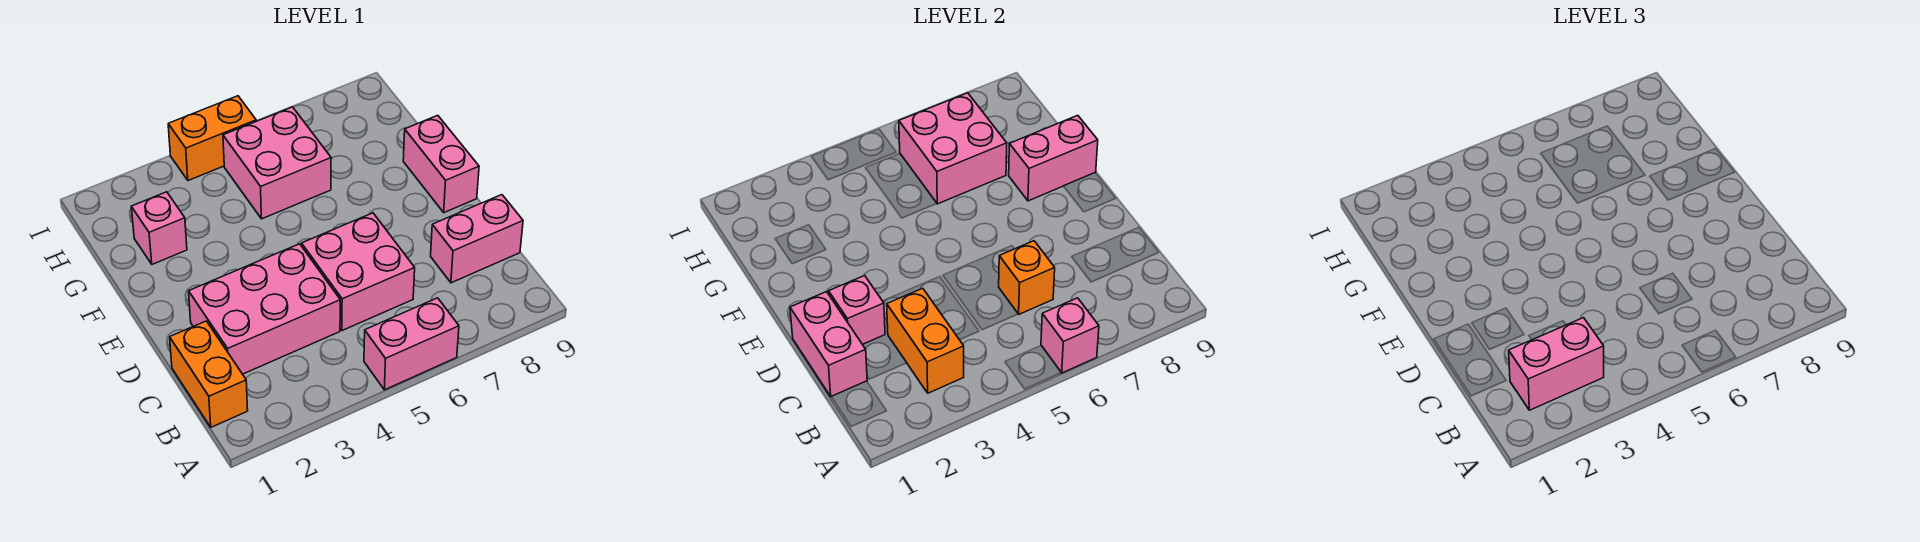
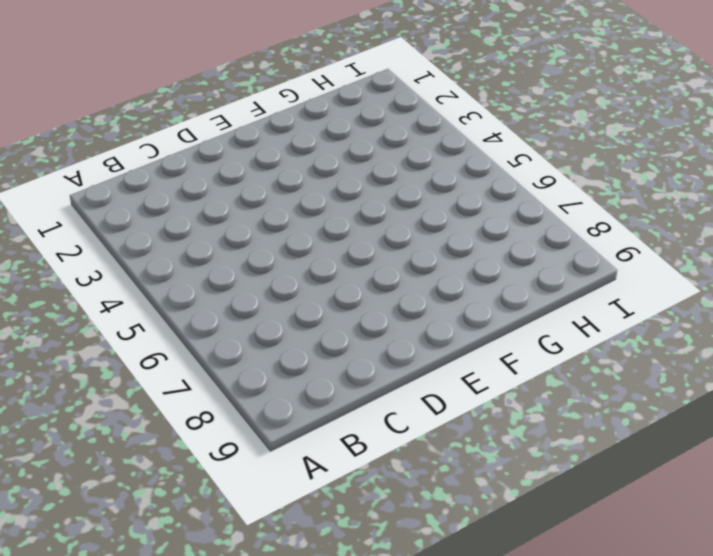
none -> pink brick A5:A6 level 1
none -> orange brick B1:C1 level 1
none -> pink brick C2:D4 level 1

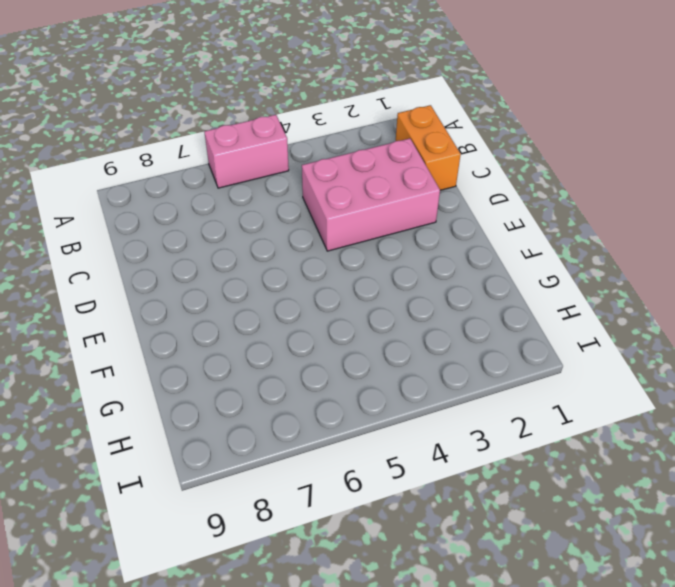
none -> pink brick C5:D6 level 1
none -> pink brick C8:C9 level 1
none -> pink brick E9:F9 level 1

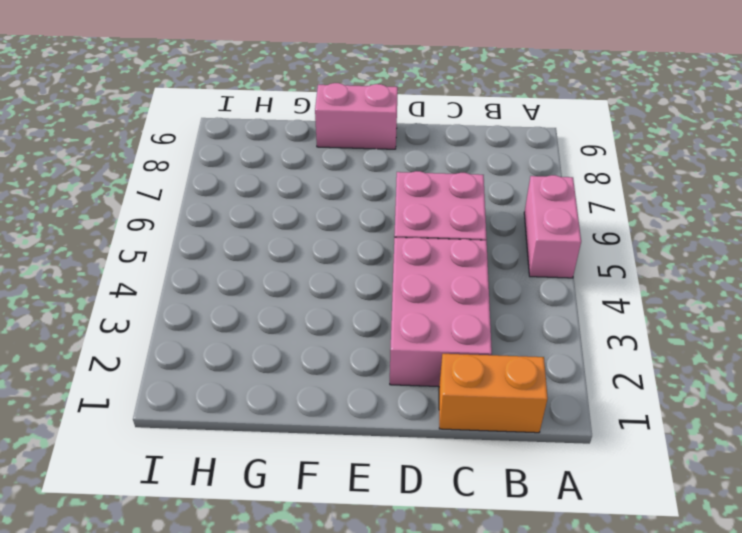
none -> pink brick C8:C9 level 1
none -> pink brick G2 level 1
none -> pink brick G5:H6 level 1

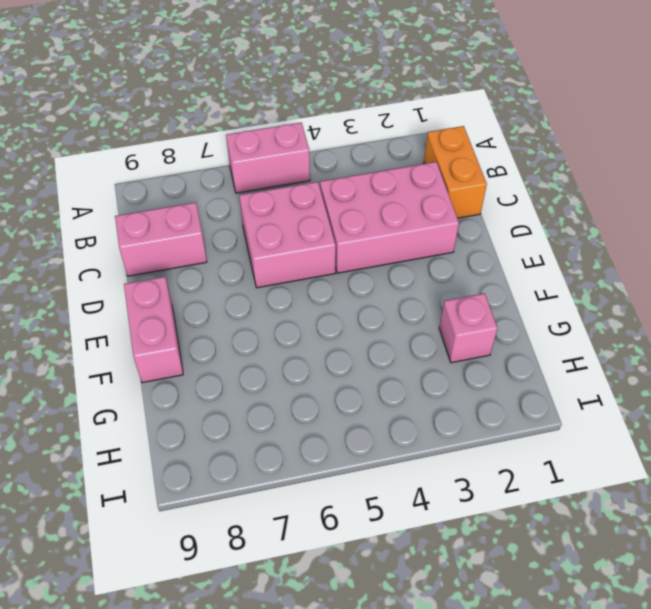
none -> pink brick G5:H6 level 1
none -> orange brick I4:I5 level 1
none -> pink brick A6 level 2

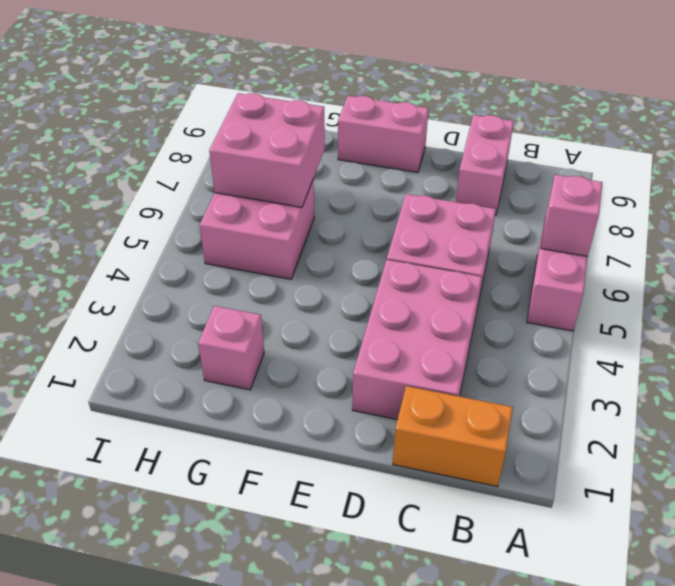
none -> orange brick I4:I5 level 1
none -> orange brick B3:C3 level 2
none -> pink brick C1:D1 level 2

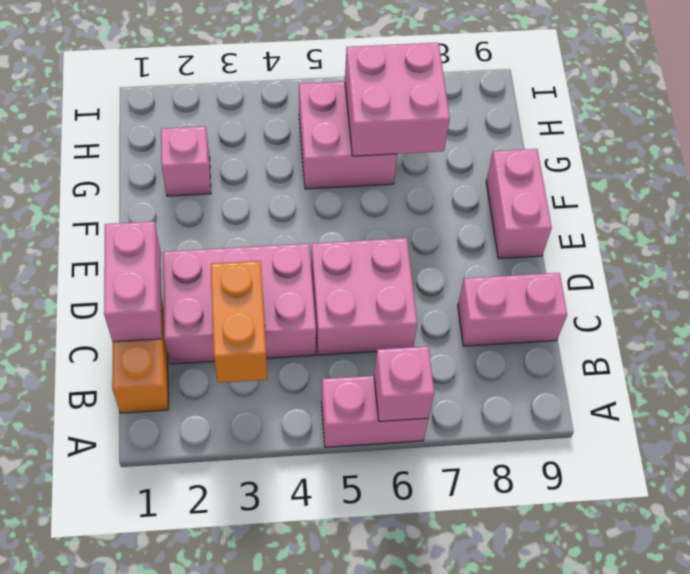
none -> orange brick I4:I5 level 1
none -> orange brick C6 level 2
none -> pink brick D2 level 2

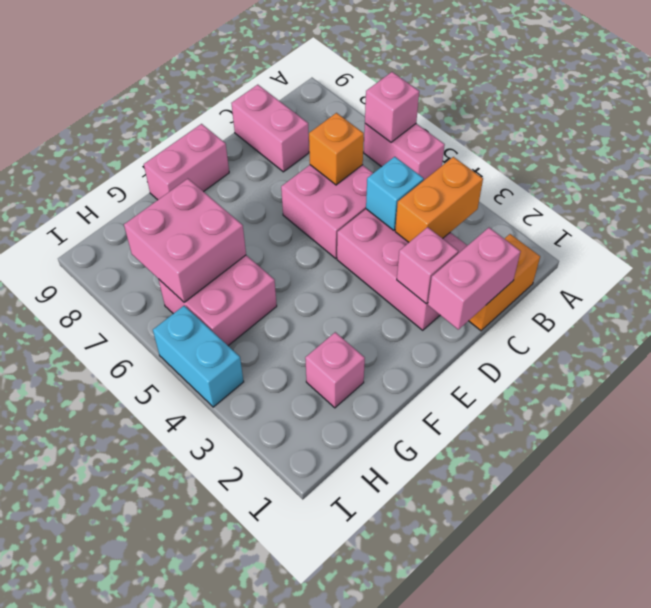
cyan brick C4 level 2 -> none
cyan brick I4:I5 level 1 -> orange brick I4:I5 level 1
none -> pink brick F8:F9 level 2
none -> pink brick B2:B3 level 3

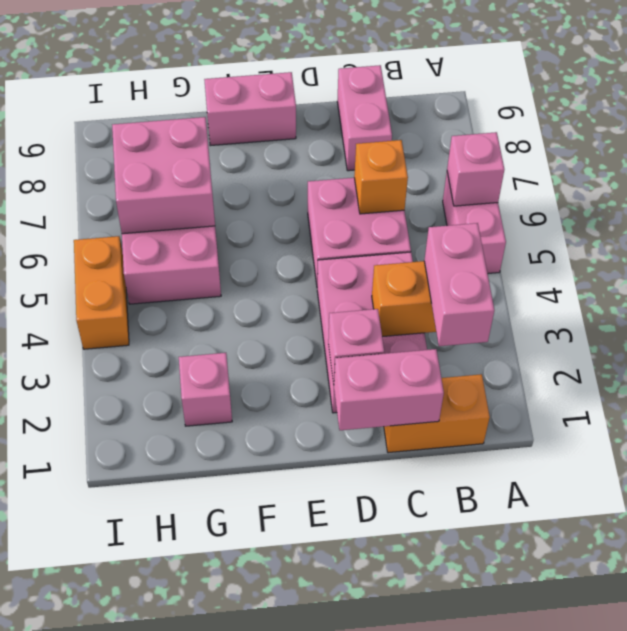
none -> pink brick F8:F9 level 2

